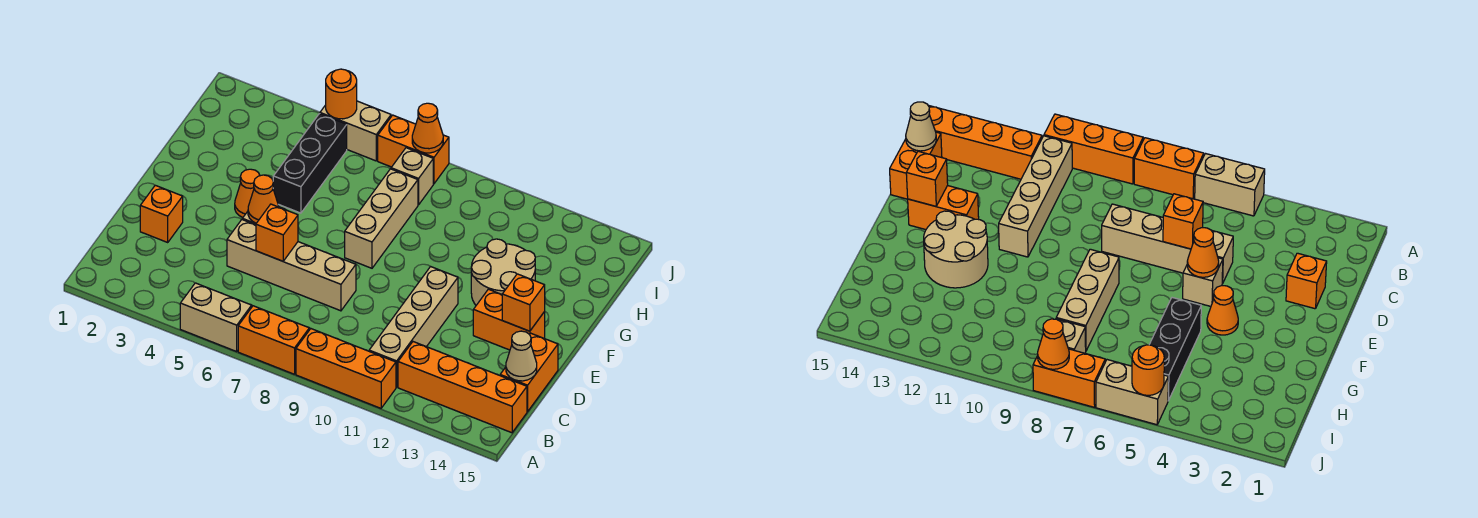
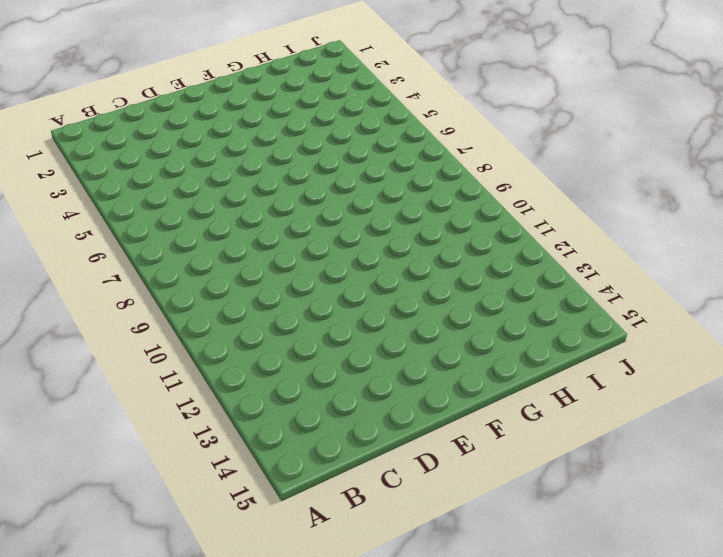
none -> tan brick A5:A6 level 1
none -> orange brick A7:A8 level 1
none -> orange brick A9:A11 level 1

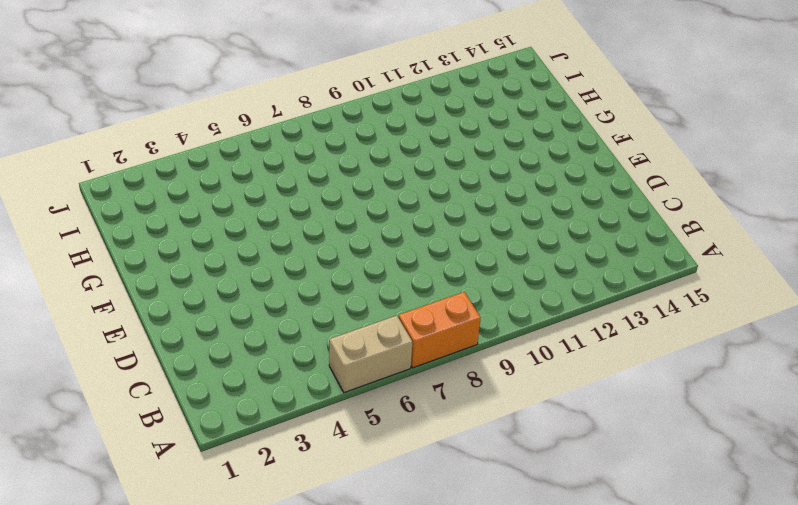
none -> orange brick A9:A11 level 1
none -> tan brick B11:E11 level 1
none -> orange brick B12:B15 level 1

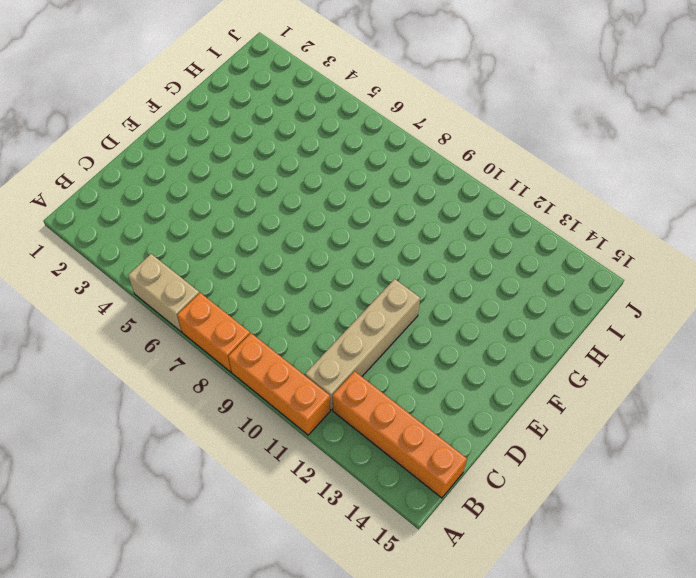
none -> orange brick C15:D15 level 1
none -> orange brick D2 level 1
none -> tan brick D5:D8 level 1

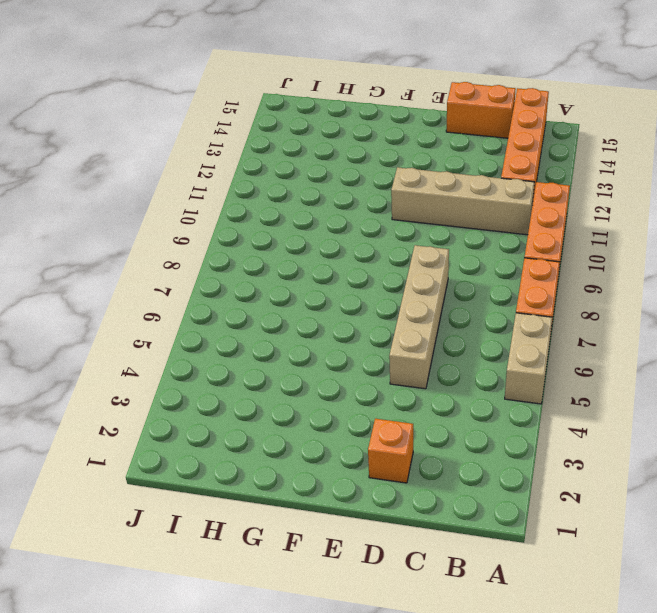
none -> tan brick E5 level 1
none -> orange brick E13:E14 level 1
none -> orange cone F4 level 1

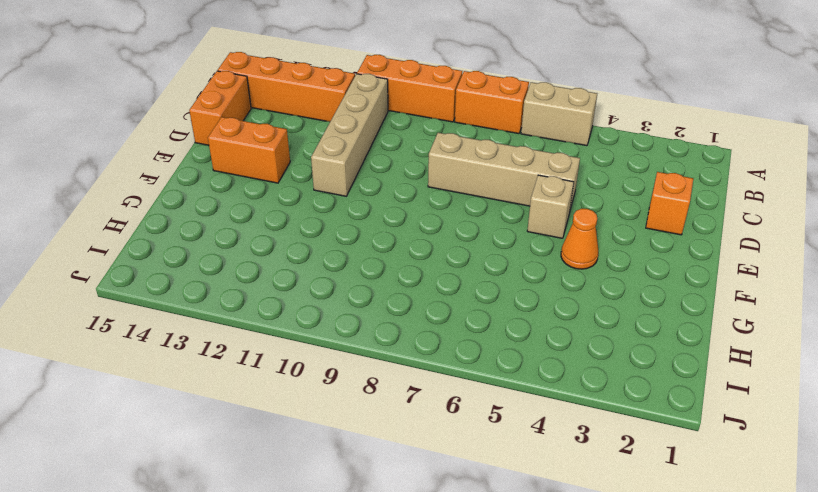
none -> tan brick F8:H8 level 1
none -> tan round brick F12:G13 level 1
none -> black brick G5:I5 level 1

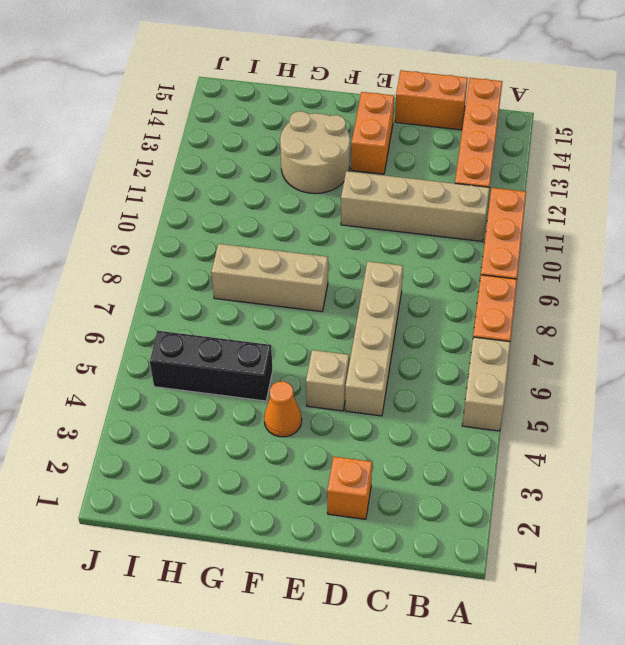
none -> tan brick I8 level 1
none -> tan brick J5:J6 level 1
none -> orange brick J7:J8 level 1

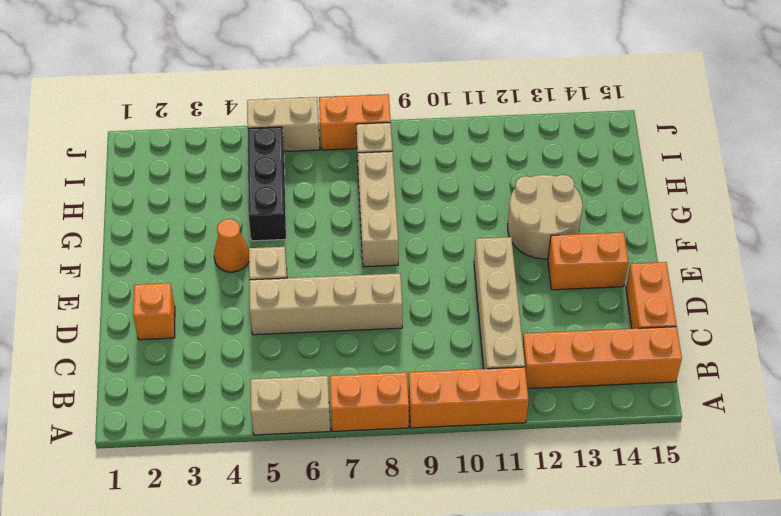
none -> tan cone C15 level 2
none -> orange brick D6 level 2
none -> orange cone E5 level 2

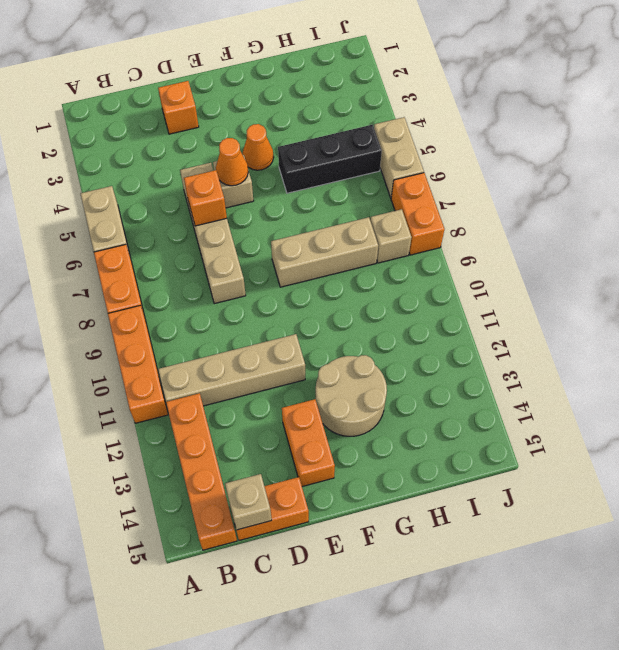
tan brick C15 level 2 -> tan cone C15 level 2
none -> orange brick E14 level 2
none -> orange round brick J5 level 2
none -> orange cone J8 level 2

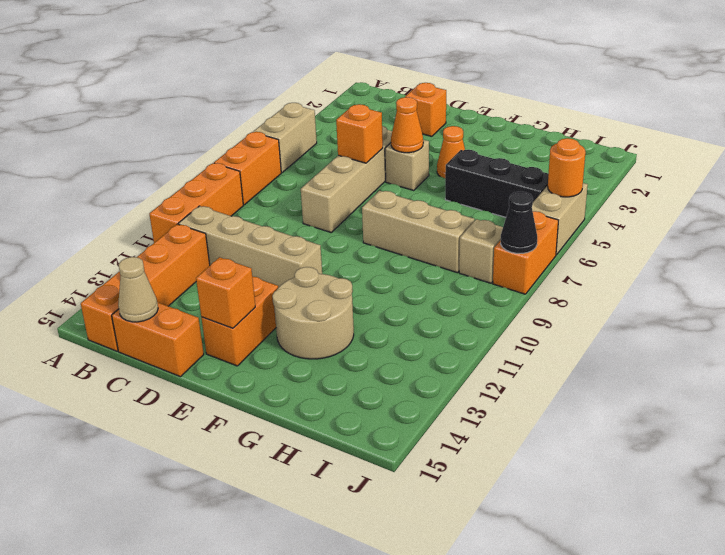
black cone J8 level 2 -> orange cone J8 level 2

